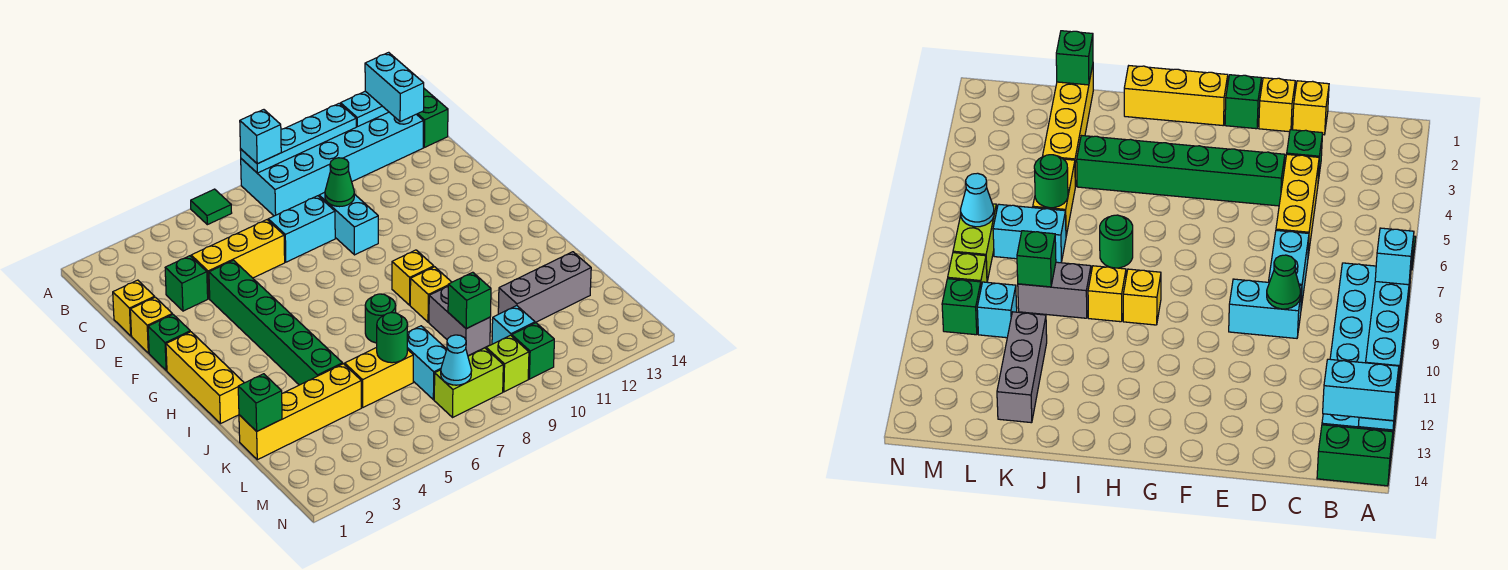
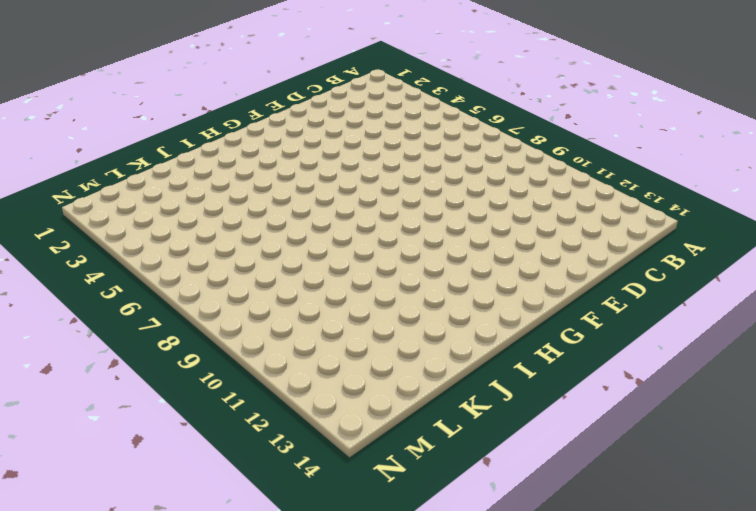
none -> green tile A6 level 1
none -> cyan brick A8:B13 level 1
none -> green brick A14:B14 level 1
none -> yellow brick D1 level 1

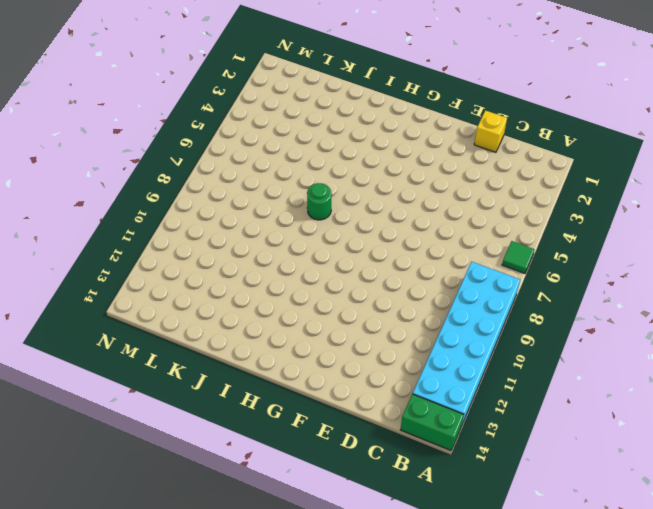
none -> green brick D3 level 1
none -> yellow brick D4:D6 level 1
none -> cyan brick D7:D8 level 1
none -> cyan brick D9:E9 level 1

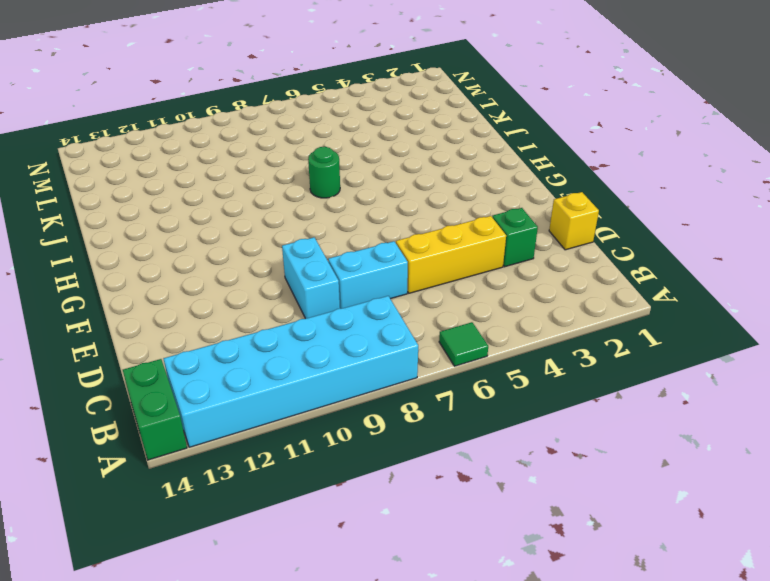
none -> yellow brick E1 level 1
none -> green brick E4:J4 level 1
none -> green brick F1 level 1
none -> yellow brick G1:I1 level 1

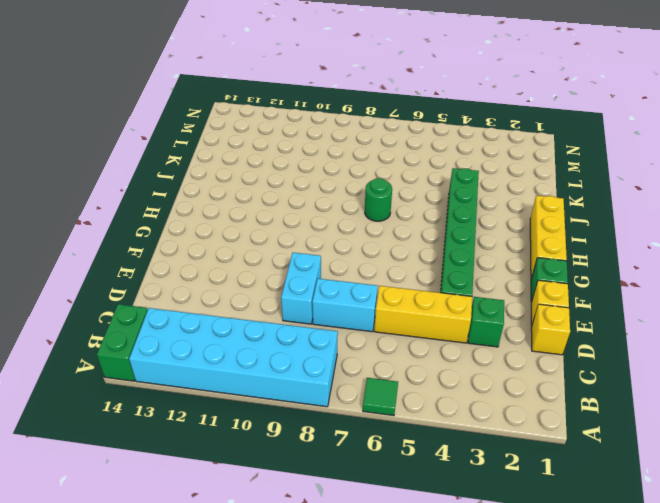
none -> yellow brick H9 level 1
none -> yellow brick I9 level 1
none -> grey brick J9:K9 level 1
none -> yellow brick K1:K4 level 1

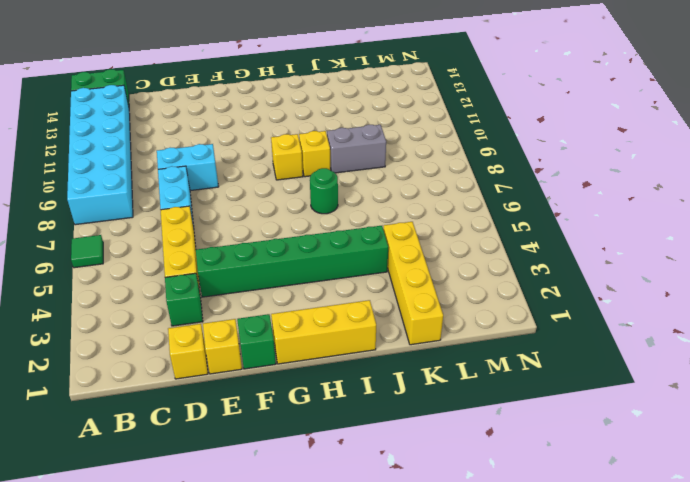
none -> yellow brick K5:K6 level 1
none -> cyan brick K7:L7 level 1
none -> grey brick K11:K13 level 1
none -> cyan brick L10 level 1

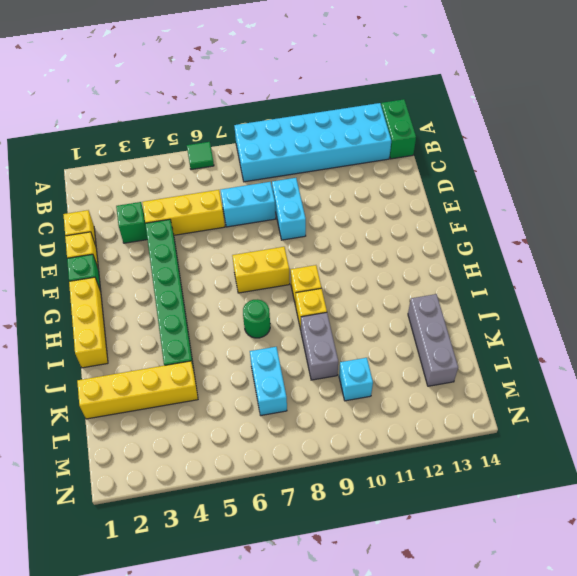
yellow brick G7:G8 level 1 -> yellow brick K5:K6 level 1
grey brick J13:L13 level 1 -> grey brick K11:K13 level 1
none -> lime brick M7:M8 level 1
none -> lime brick M9 level 1
none -> green brick M10 level 1
none -> cyan plate A8:A11 level 2

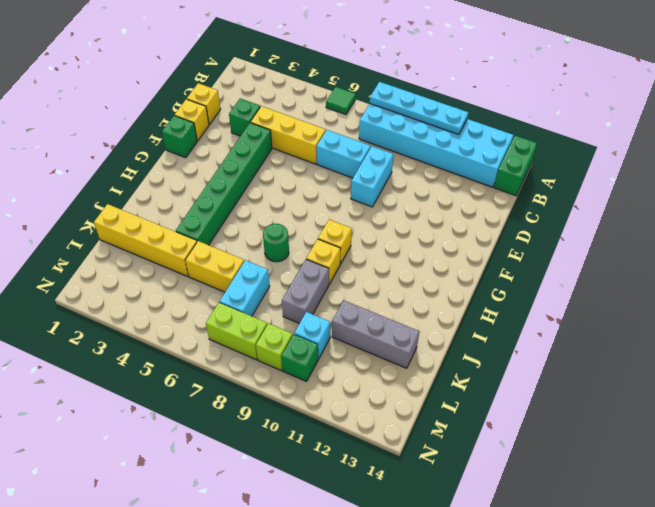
none -> yellow brick G1:I1 level 1
none -> cyan plate A12:A13 level 2
none -> green cone D9 level 2
none -> green brick K1 level 2

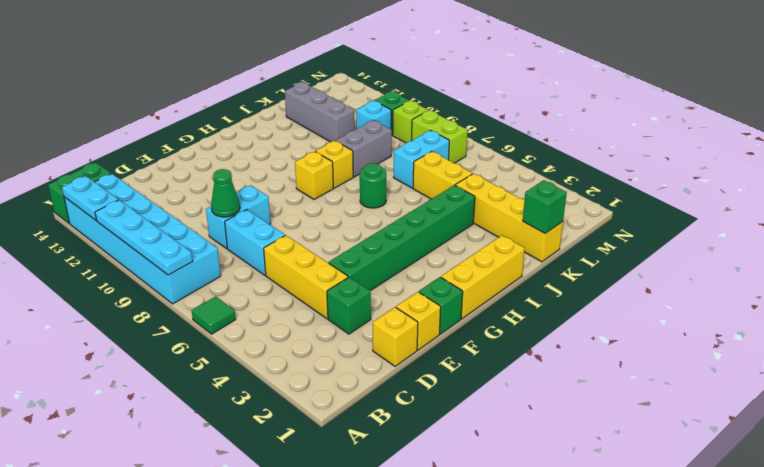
none -> green round brick K6 level 2
none -> green brick K9 level 2
none -> cyan cone M7 level 2
none -> cyan brick A8 level 3

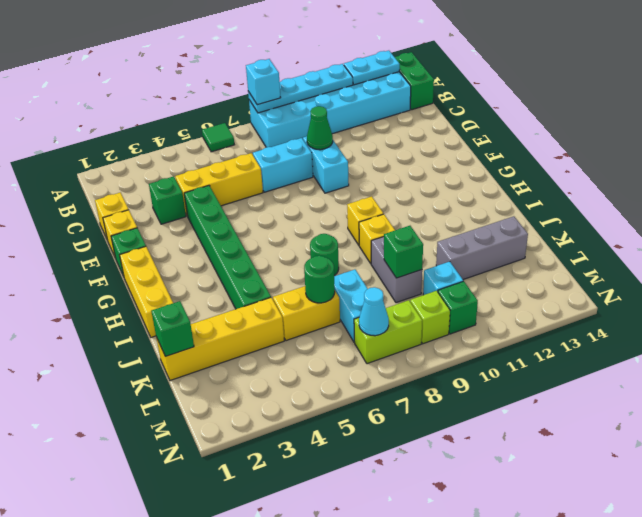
none -> cyan brick A13:B13 level 3

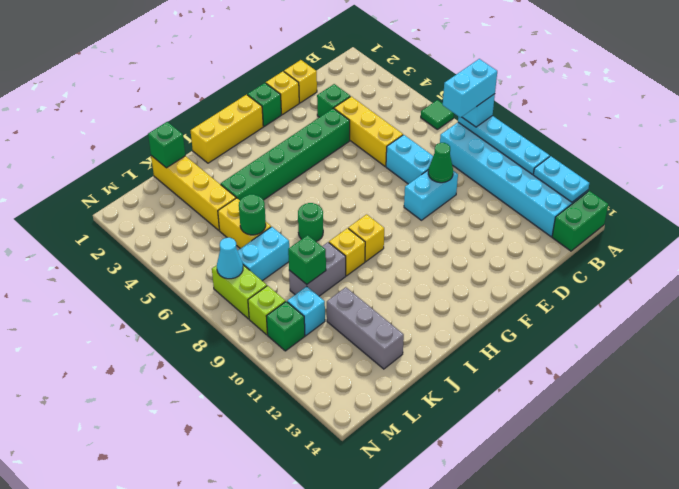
cyan brick A8:B8 level 4 -> cyan brick A13:B13 level 3

